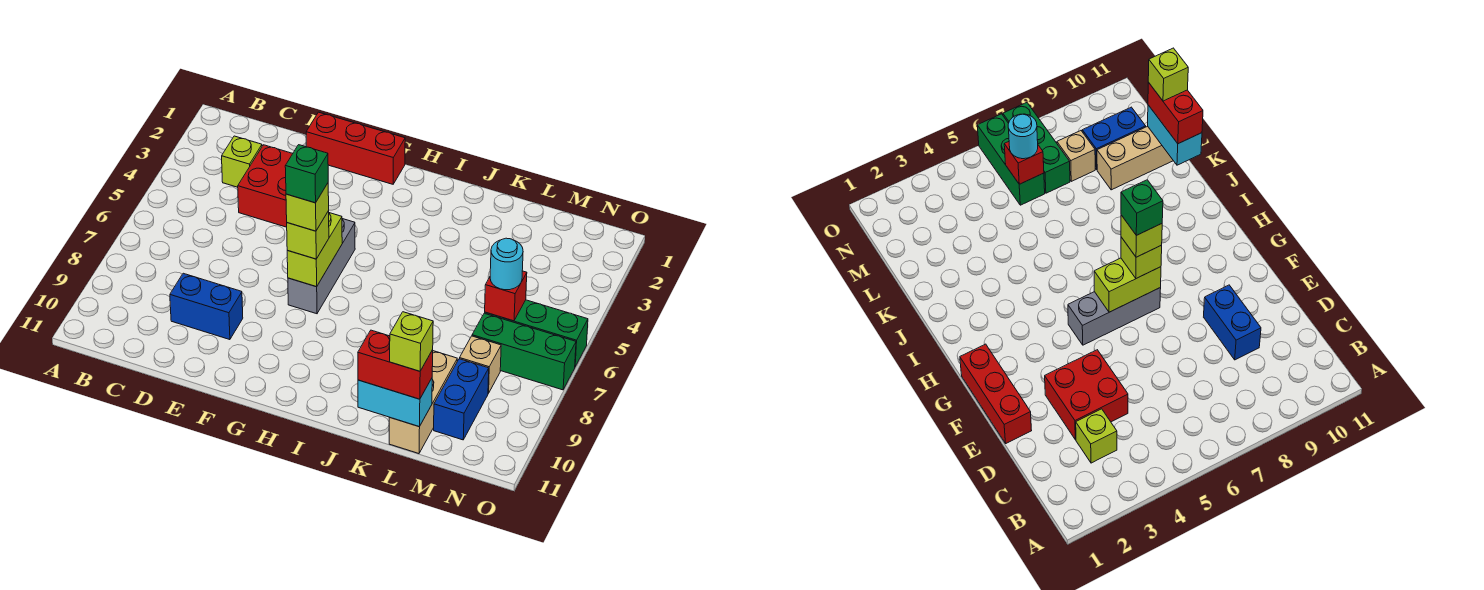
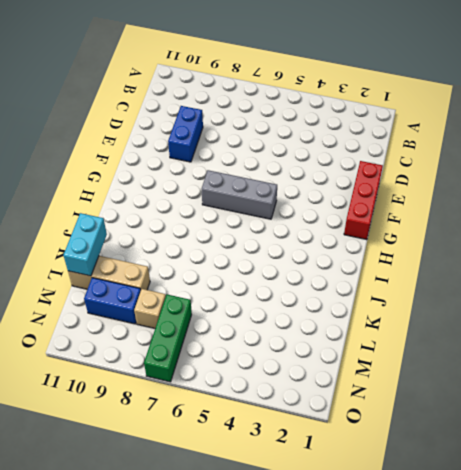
none -> lime brick C3 level 1
none -> red brick D3:E4 level 1
none -> green brick M6:O6 level 1

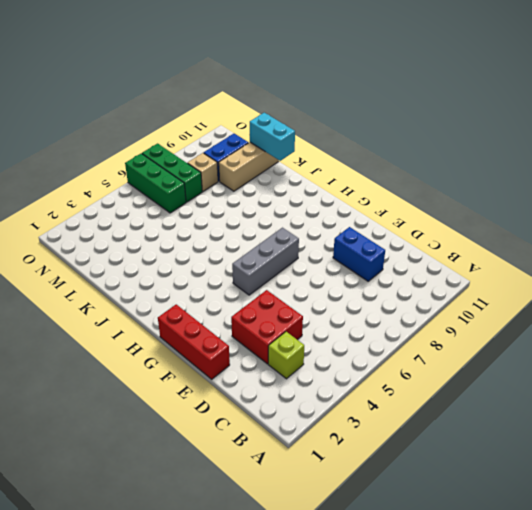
none -> lime brick G6:G7 level 2
none -> red brick M6 level 2
none -> lime brick G7 level 3

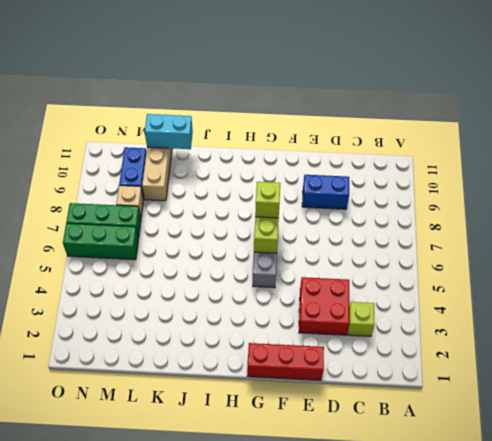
none -> red brick M6 level 2
none -> red brick K11:L11 level 3
none -> cyan round brick M6 level 3

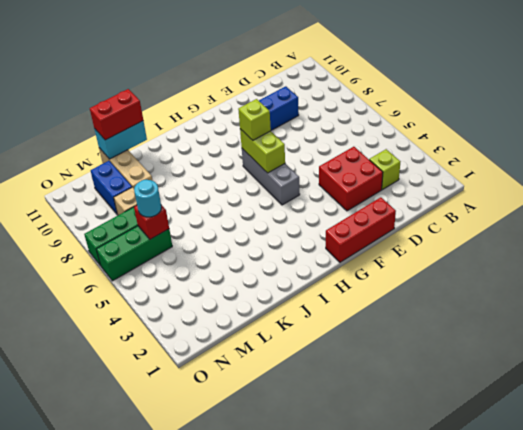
none -> lime brick G7 level 4
none -> lime brick L11 level 4
none -> green brick G7 level 5

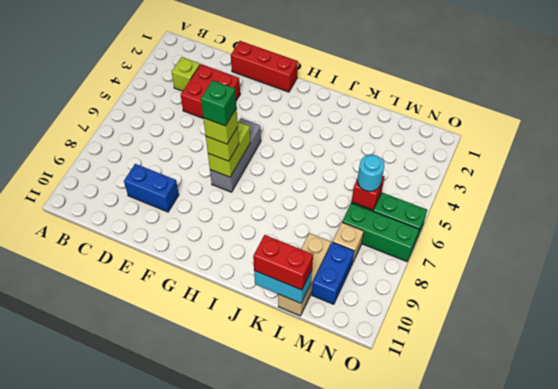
none -> lime brick L11 level 4

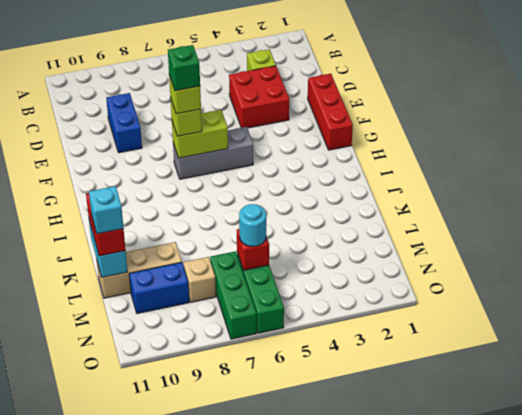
cyan brick L11 level 4 -> lime brick L11 level 4

